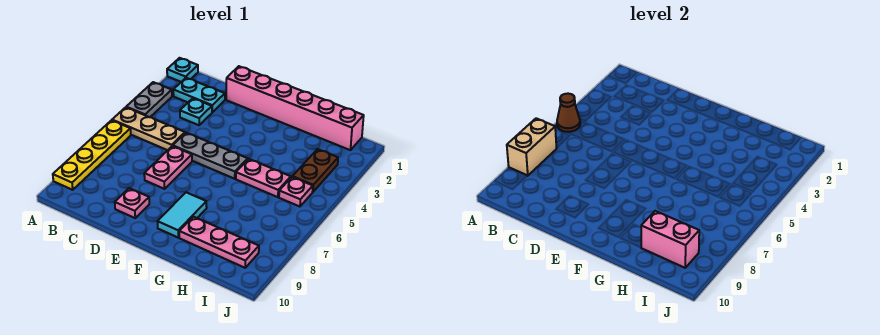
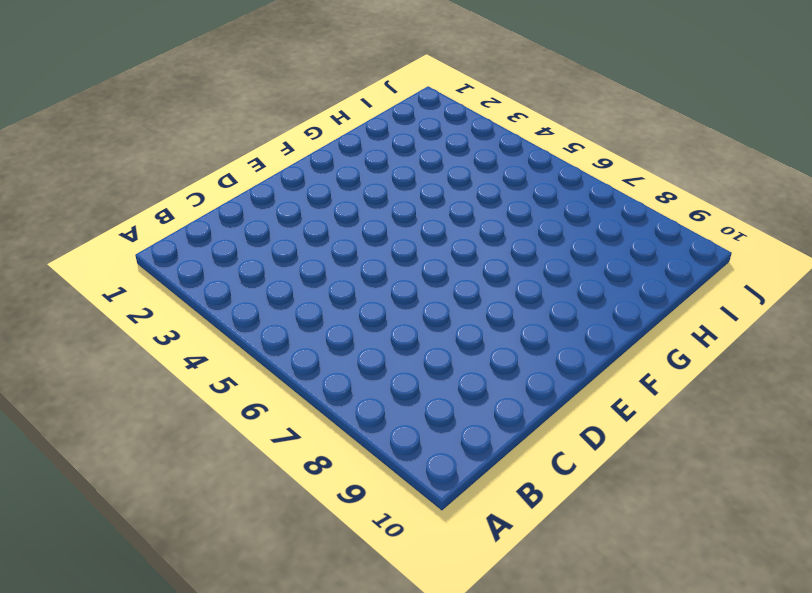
none -> cyan plate A1 level 1
none -> grey plate A3:A4 level 1
none -> tan plate A5:C5 level 1

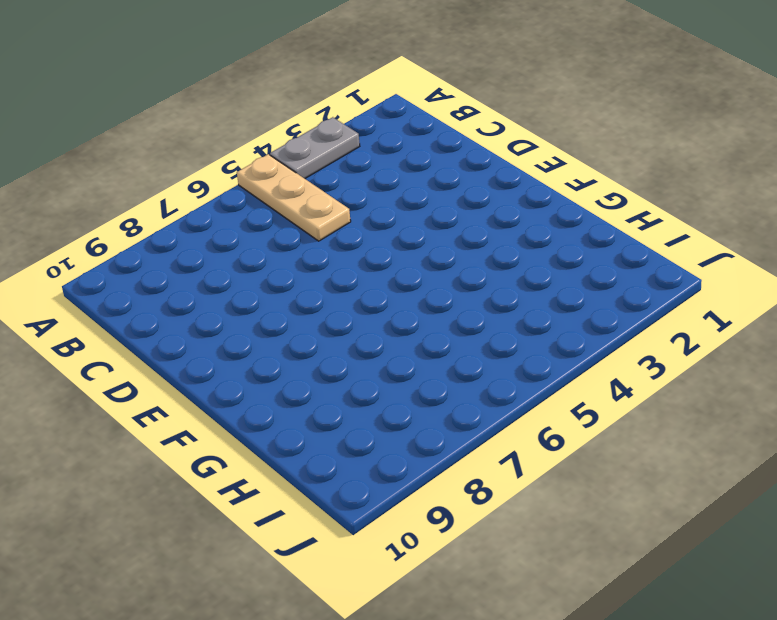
none -> cyan plate A1 level 1
none -> yellow plate A6:A9 level 1
none -> cyan plate B2:C2 level 1

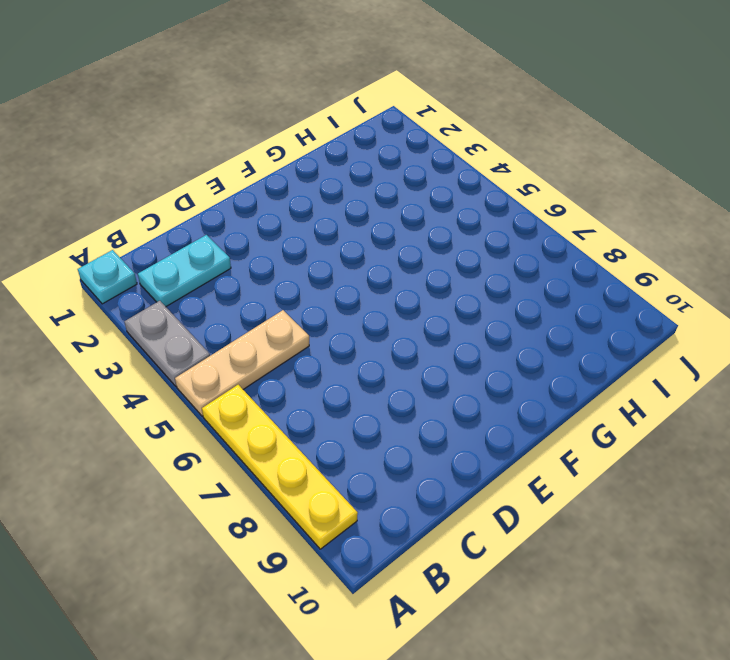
none -> cyan plate C3 level 1
none -> pink brick D1:I1 level 1
none -> grey plate D5:F5 level 1

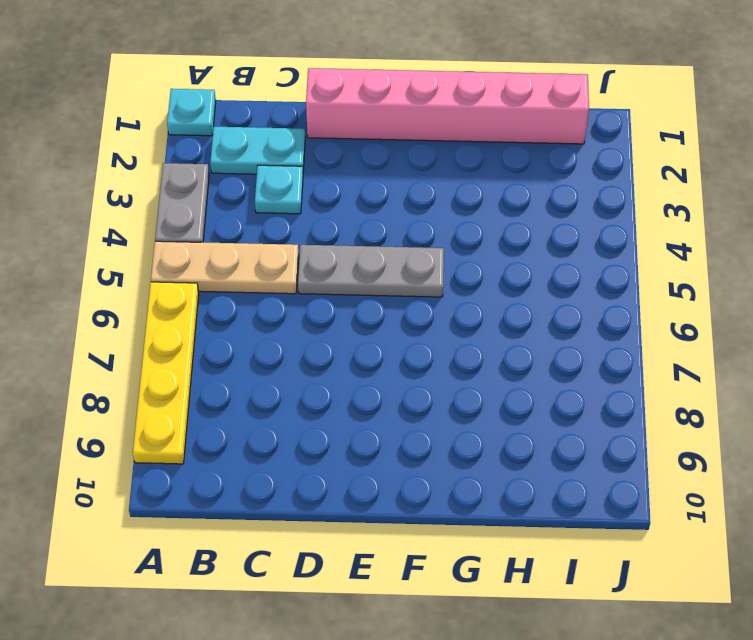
none -> pink plate D6:D7 level 1
none -> pink plate D9 level 1
none -> cyan tile F8:F9 level 1

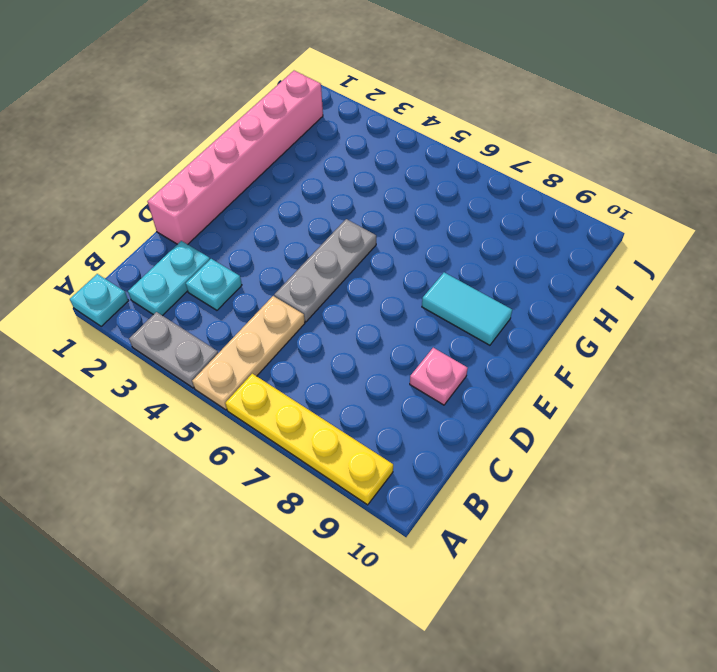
none -> pink plate D6:D7 level 1
none -> pink plate G5:H5 level 1
none -> pink plate G9:I9 level 1

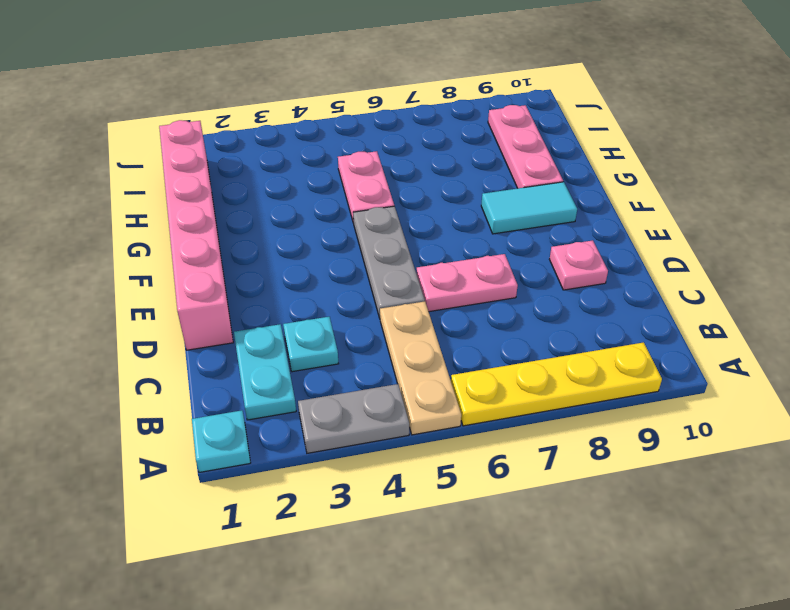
none -> brown plate I3:I4 level 1
none -> pink plate I5 level 1
none -> brown cone A5 level 2

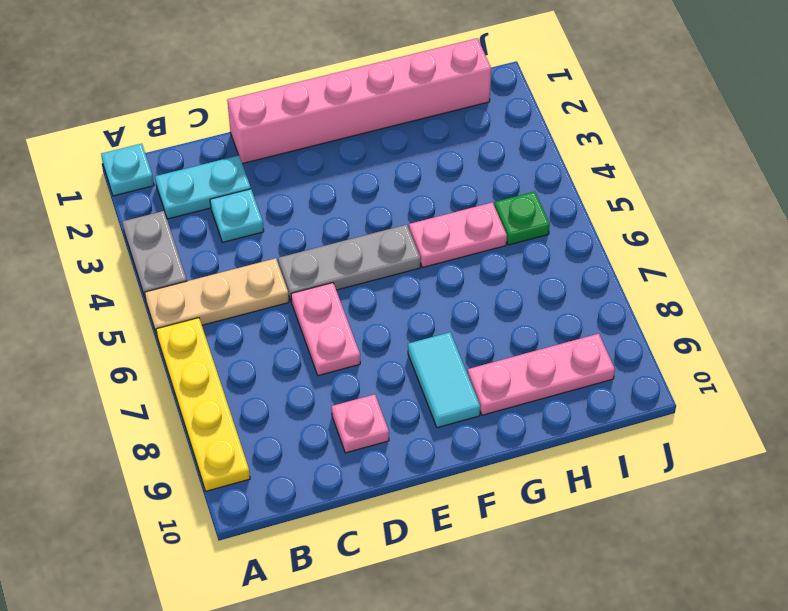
green plate I5 level 1 -> pink plate I5 level 1
none -> brown plate I3:I4 level 1
none -> brown cone A5 level 2
none -> tan brick A7:A8 level 2

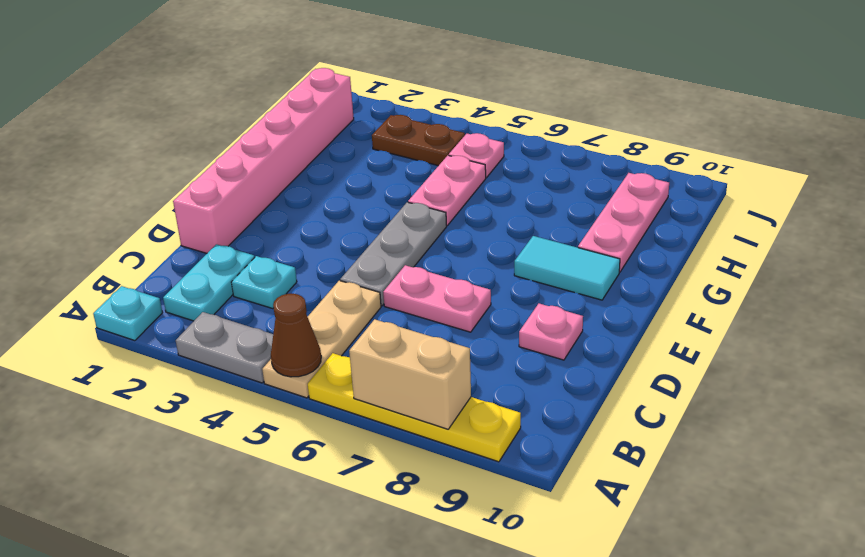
none -> pink brick H9:I9 level 2

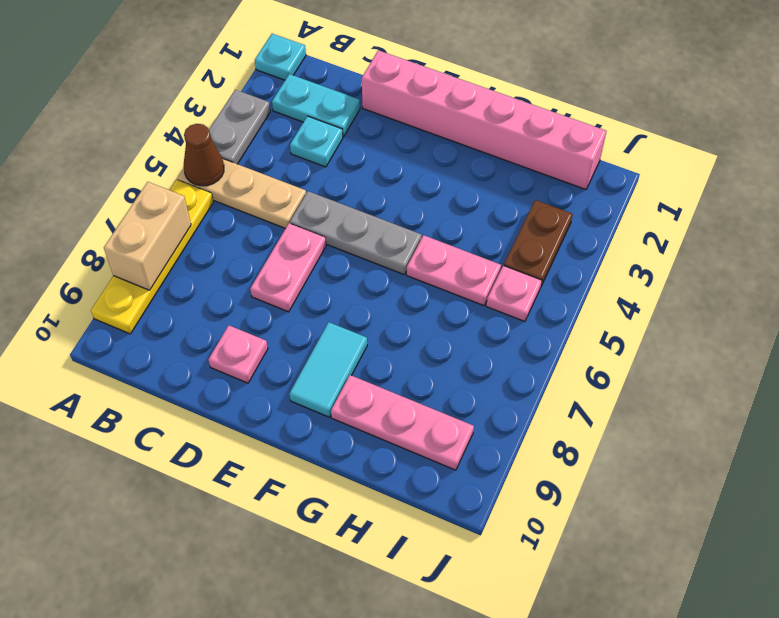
none -> pink brick H9:I9 level 2

